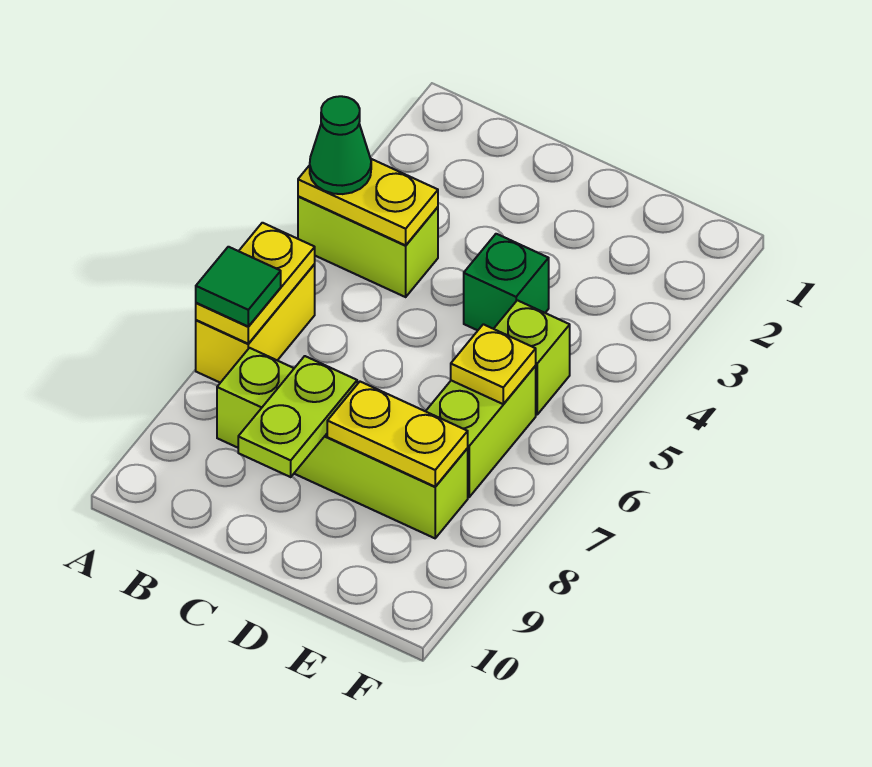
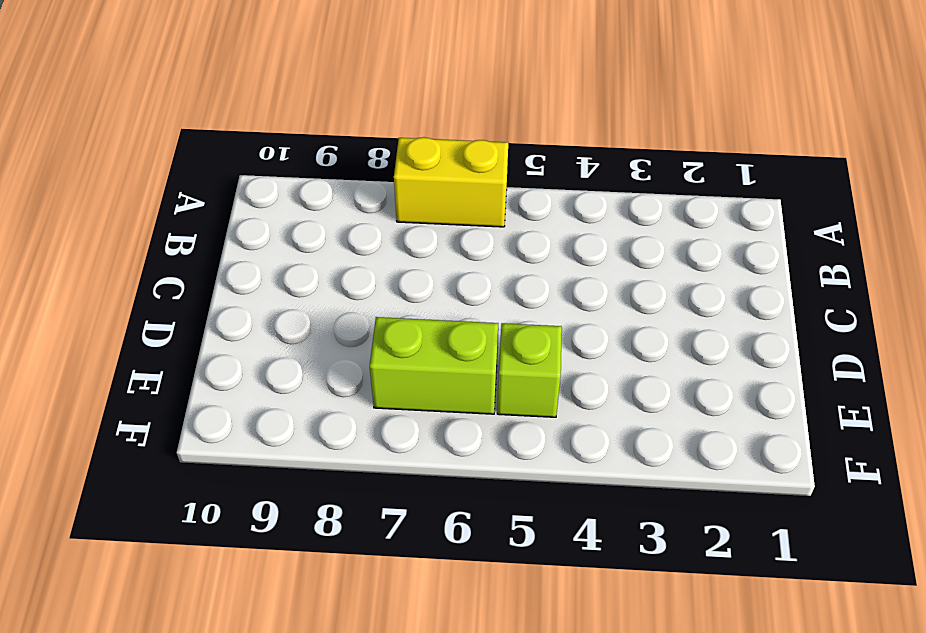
none -> lime brick A4:B4 level 1
none -> lime brick B8:E8 level 1
none -> green brick D4 level 1

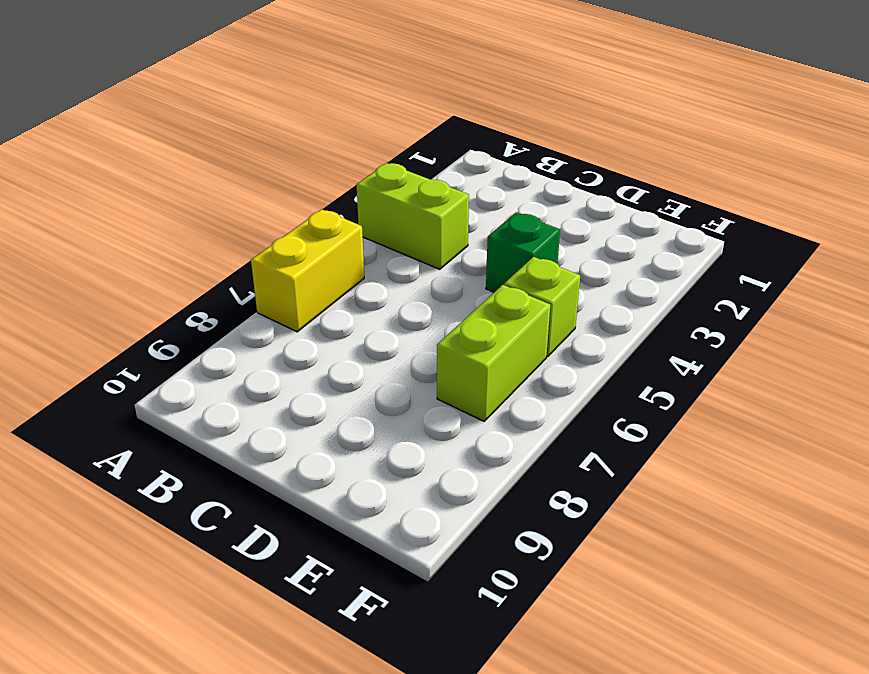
none -> lime brick B8:E8 level 1
none -> yellow plate A4:B4 level 2
none -> yellow plate A6:A7 level 2

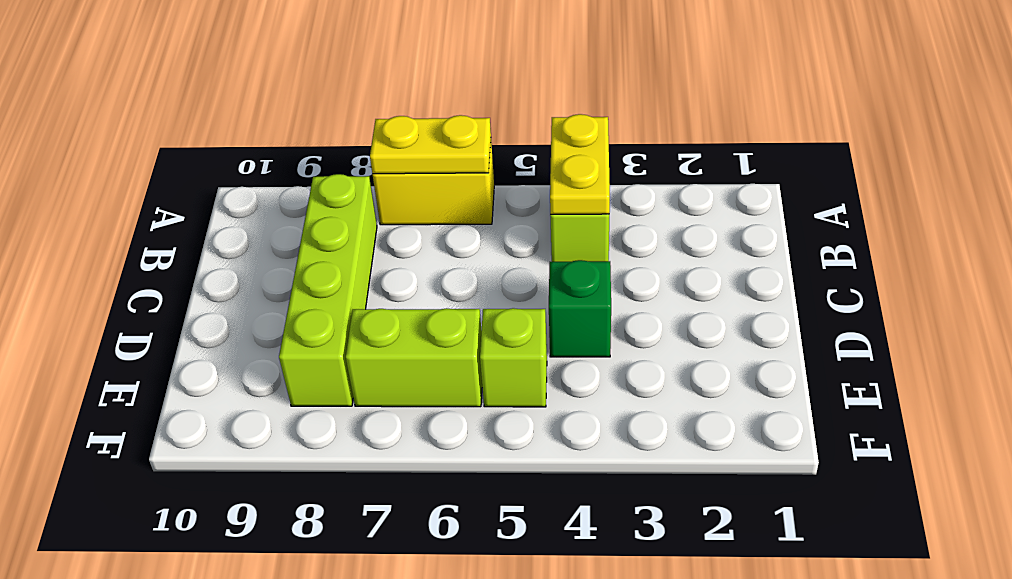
none -> lime plate C8:C9 level 2
none -> yellow plate D8:E8 level 2
none -> yellow plate E6 level 2

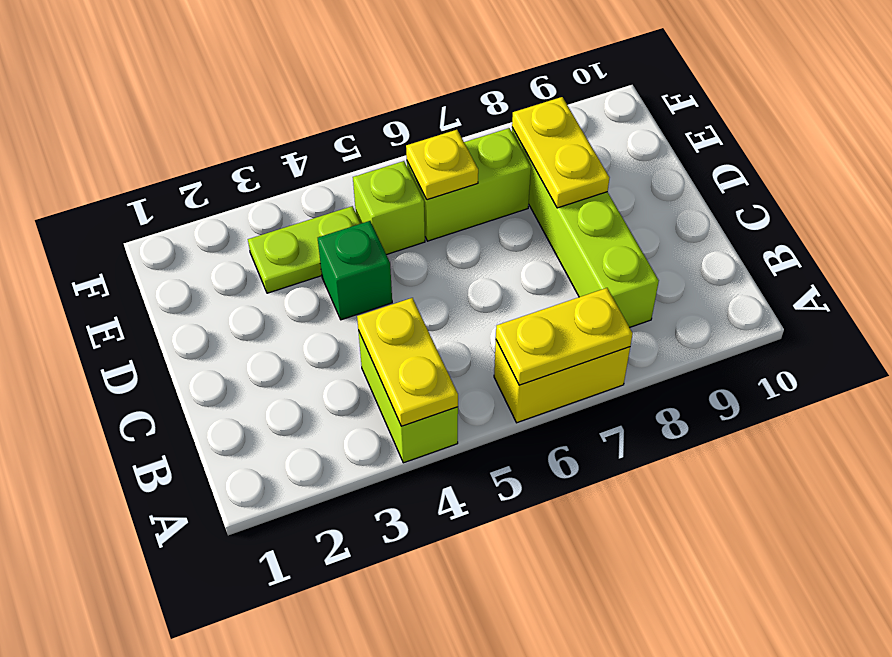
lime plate E3:E4 level 1 -> lime plate C8:C9 level 2
none -> green cone A4 level 3
none -> green tile A7 level 3

